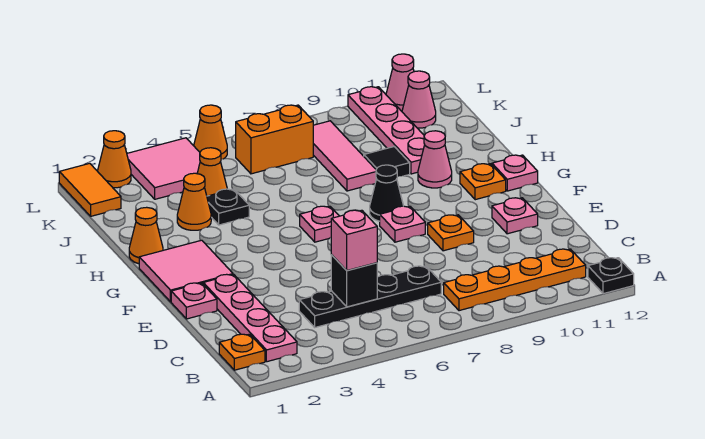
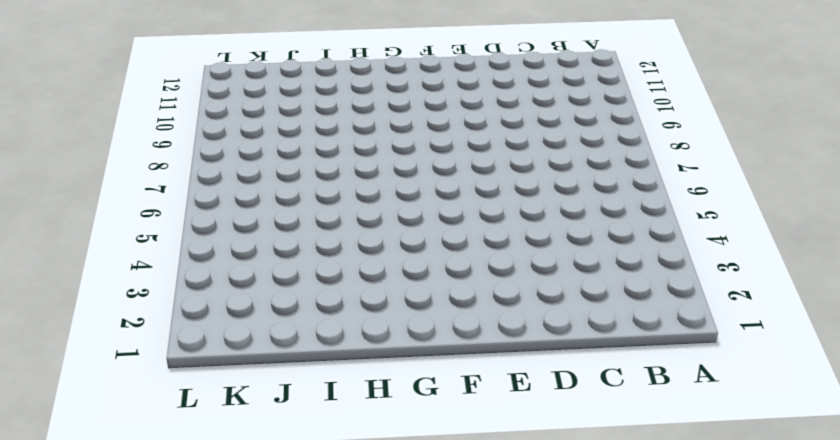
none -> black plate A12 level 1
none -> orange plate B1 level 1
none -> pink plate B2:E2 level 1
none -> orange plate B8:B11 level 1

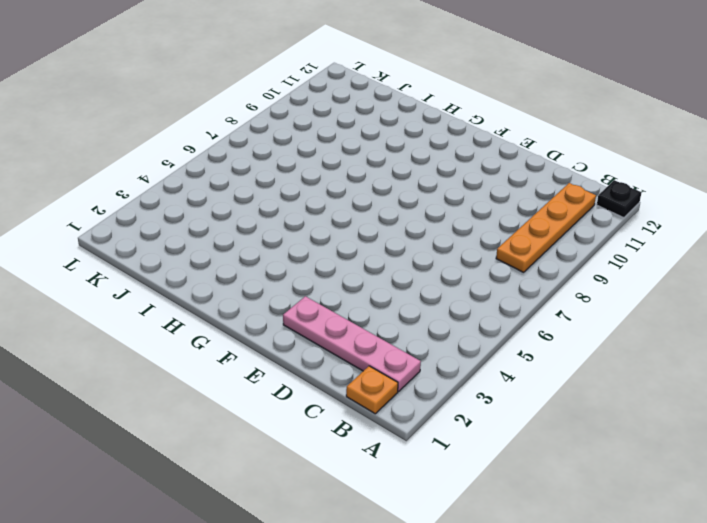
none -> black plate C4:C7 level 1
none -> pink plate E1 level 1
none -> orange plate E9 level 1
none -> pink plate E11 level 1

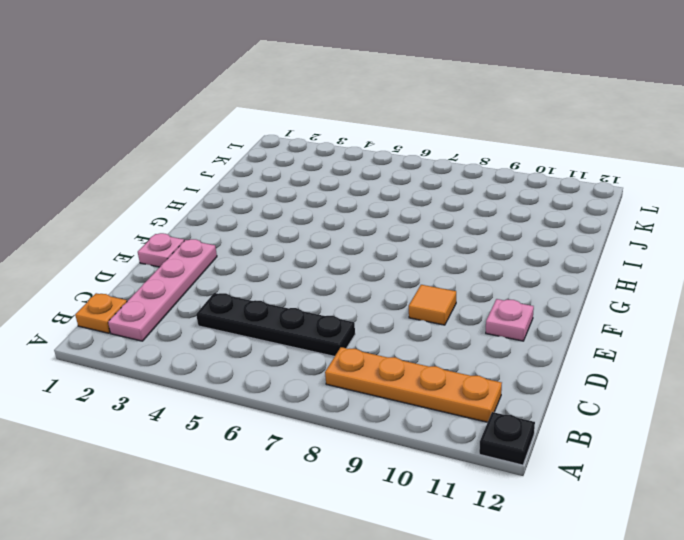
orange tile E9 level 1 -> orange plate E9 level 1
none -> pink tile F1:G2 level 1
none -> pink plate F8 level 1
none -> pink plate G6 level 1
none -> black cone G8 level 1

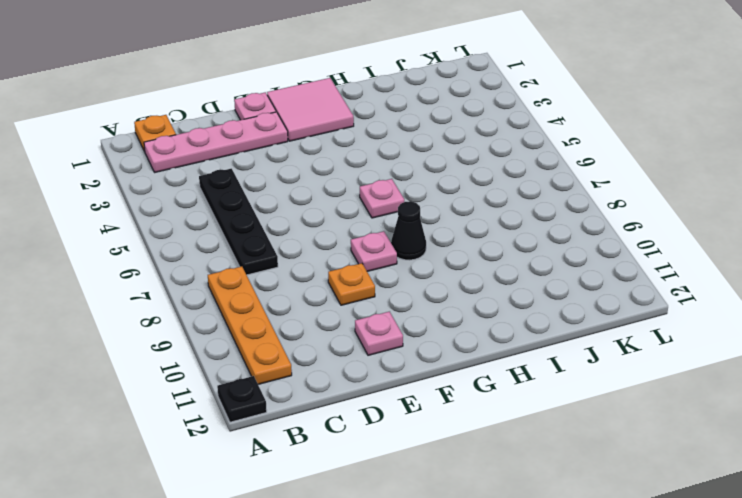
none -> orange plate G11 level 1
none -> pink plate G12 level 1
none -> orange cone H1 level 1
none -> pink cone H10 level 1

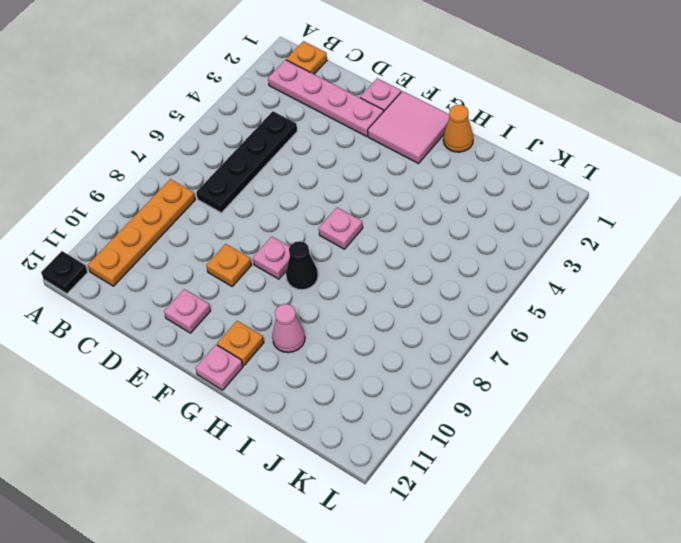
none -> orange cone I3 level 1
none -> black plate I4 level 1
none -> pink tile I8:K8 level 1
none -> black tile I9 level 1

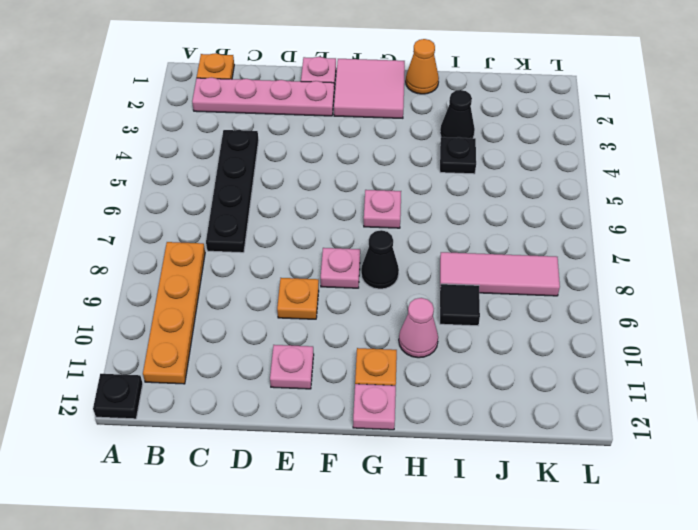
black cone I3 level 1 -> orange cone I3 level 1
none -> pink plate I10:L10 level 1
none -> orange cone J4 level 1
none -> orange tile K1:L1 level 1
none -> pink tile K3:L4 level 1

